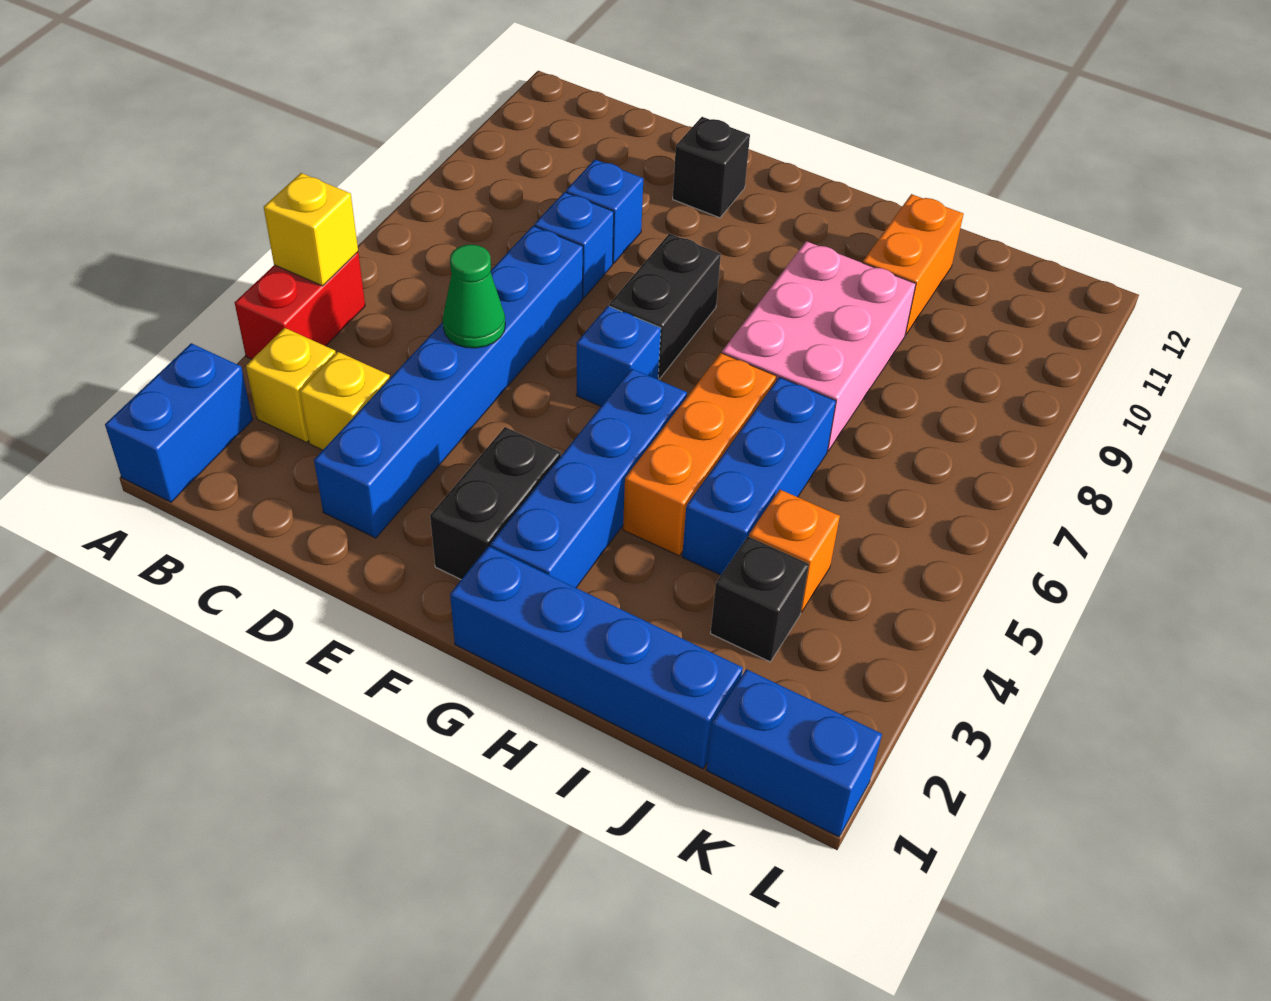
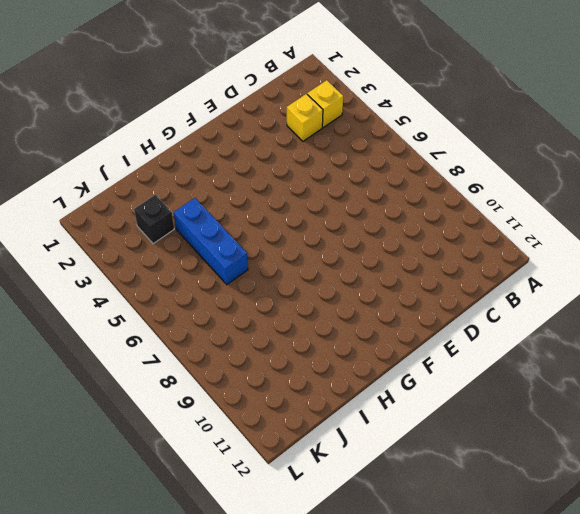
none -> blue brick A1:A2 level 1
none -> red brick A4:A5 level 1
none -> blue brick D2:D7 level 1

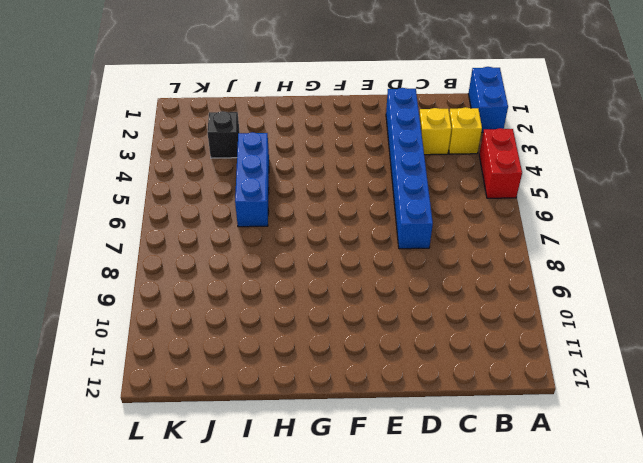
none -> blue brick D8 level 1
none -> blue brick D9 level 1
none -> black brick E11 level 1

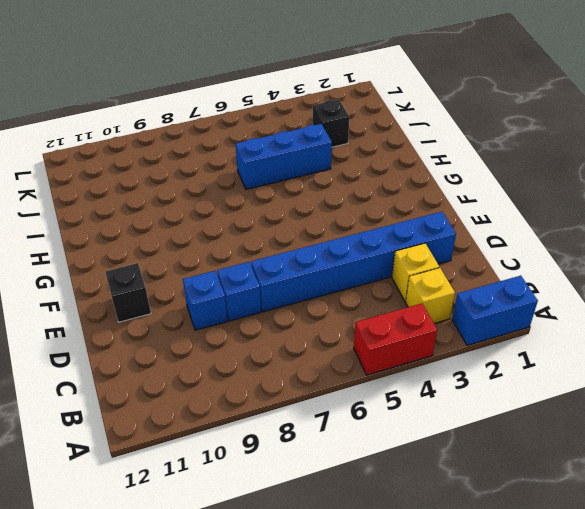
none -> black brick F2:F3 level 1
none -> blue brick F6 level 1
none -> black brick F7:F8 level 1

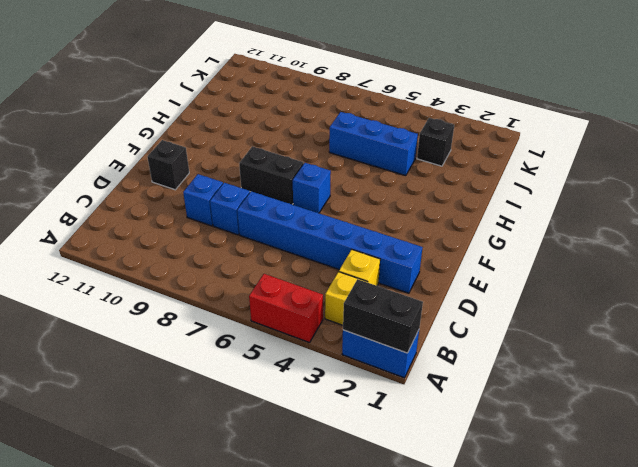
black brick A1:A2 level 2 -> black brick F2:F3 level 1
none -> blue brick G1:J1 level 1
none -> blue brick G2:G5 level 1
none -> orange brick H4:H6 level 1

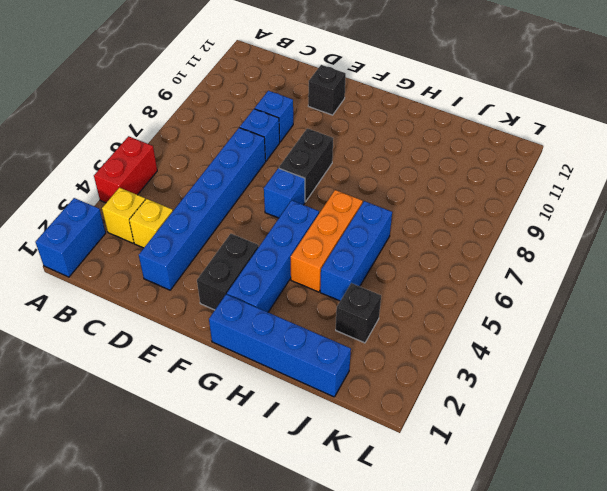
none -> pink brick H7:I9 level 1
none -> orange brick I10:I11 level 1
none -> orange brick J4 level 1

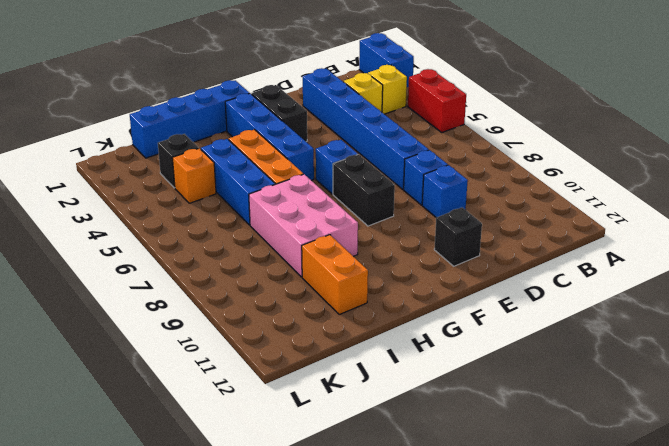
none -> blue brick K1:L1 level 1
none -> yellow brick A5 level 2
none -> green cone D5 level 2

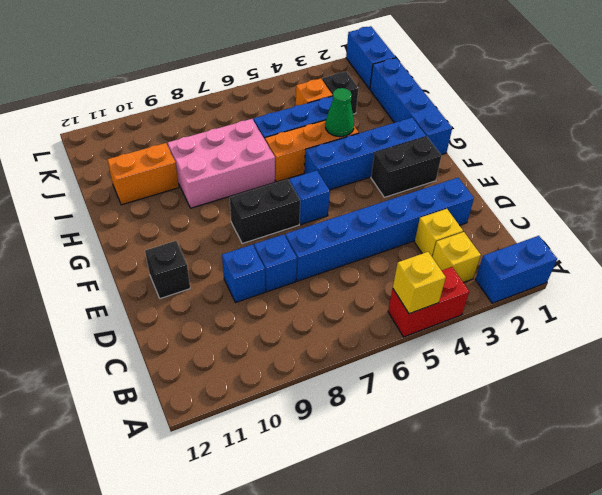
green cone H4 level 2 -> green cone D5 level 2

